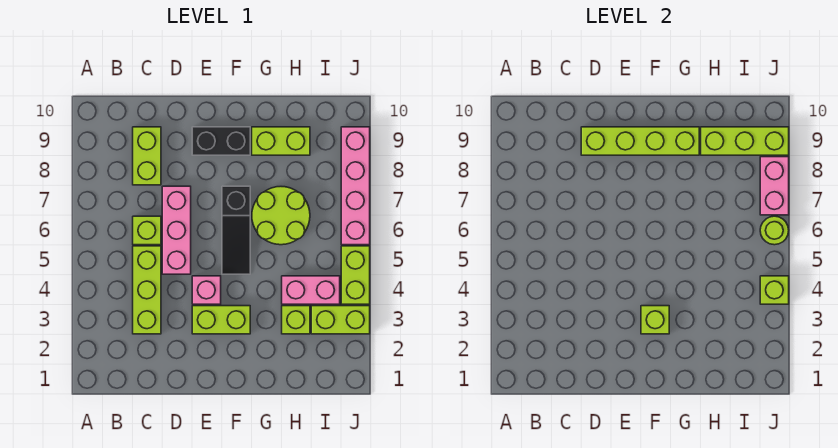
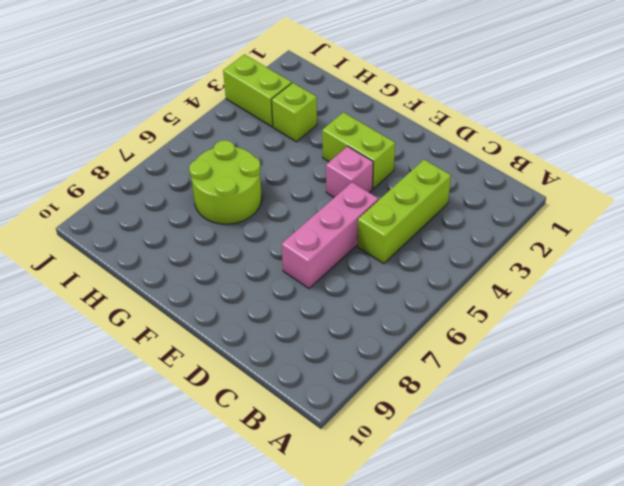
none -> lime brick C6 level 1
none -> lime brick C8:C9 level 1
none -> black brick E9:F9 level 1

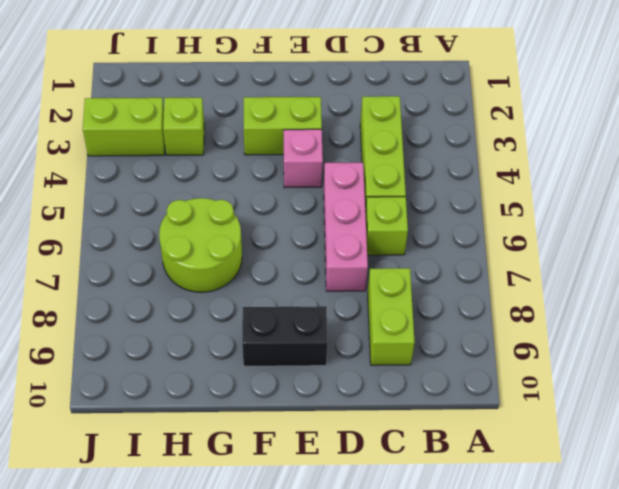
none -> black slope F5:F7 level 1 top 7
none -> lime brick G9:H9 level 1
none -> pink brick H4:I4 level 1

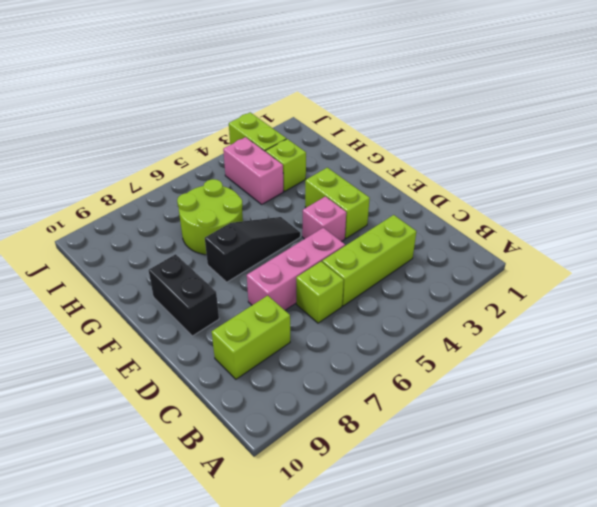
none -> lime brick G9:H9 level 1
none -> lime brick J4:J5 level 1
none -> pink brick J6:J9 level 1

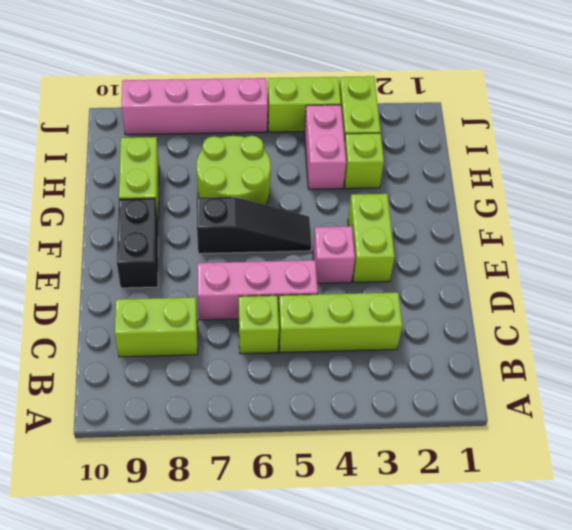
none -> lime brick D9:G9 level 2
none -> lime brick F3 level 2
none -> lime brick H9:J9 level 2

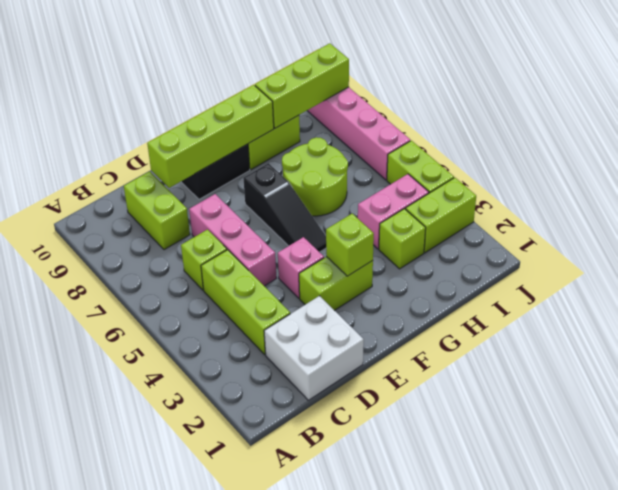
white brick C1:D2 level 1 -> none
none -> lime brick J4 level 2
none -> lime round brick J6 level 2
none -> pink brick J7:J8 level 2

